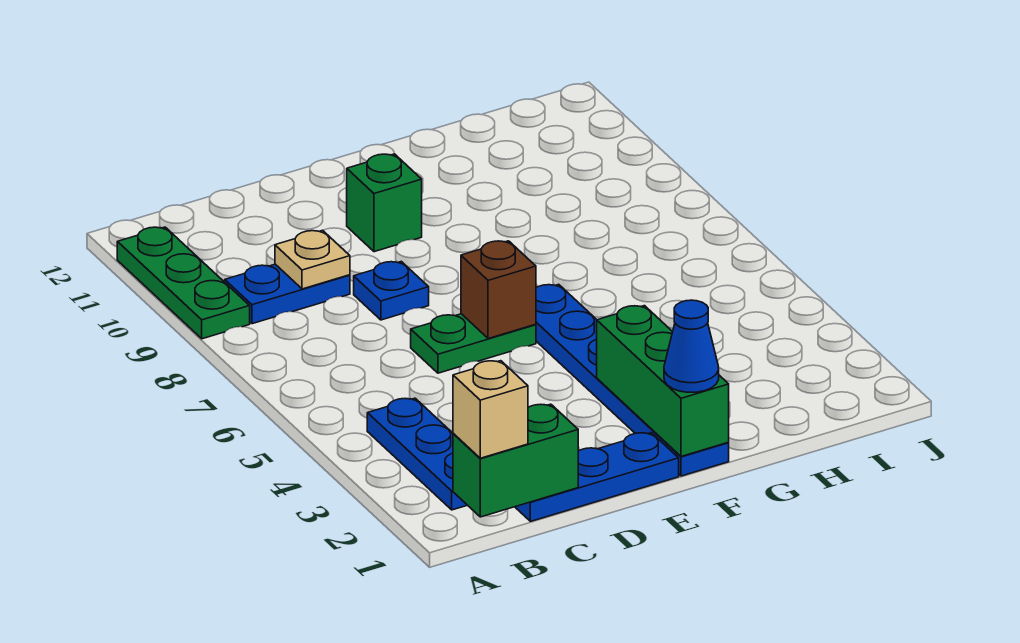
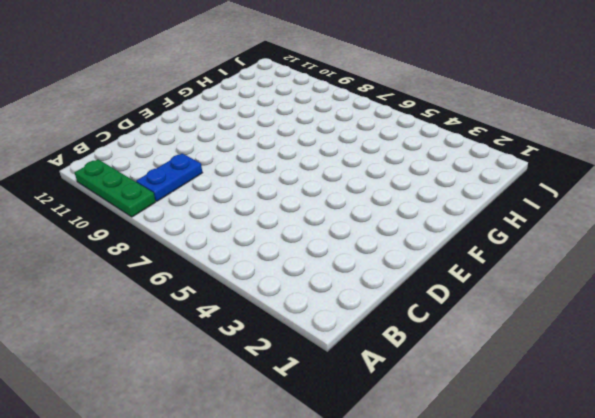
none -> blue plate B2:B4 level 1
none -> blue plate C1:E1 level 1
none -> green plate D6:E6 level 1

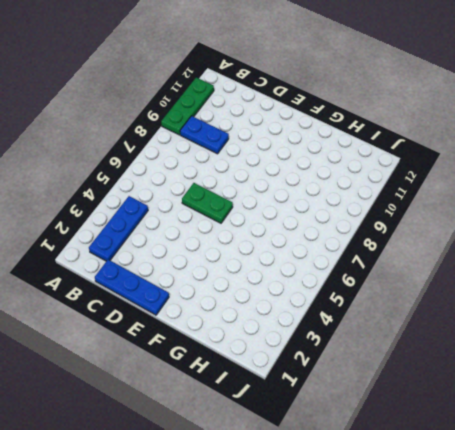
none -> blue plate D8 level 1
none -> green brick E10 level 1
none -> blue plate F1:F6 level 1

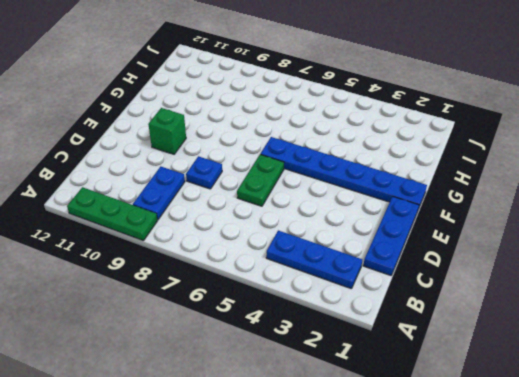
none -> green brick B1:C1 level 2
none -> tan plate C9 level 2
none -> brown brick E6 level 2

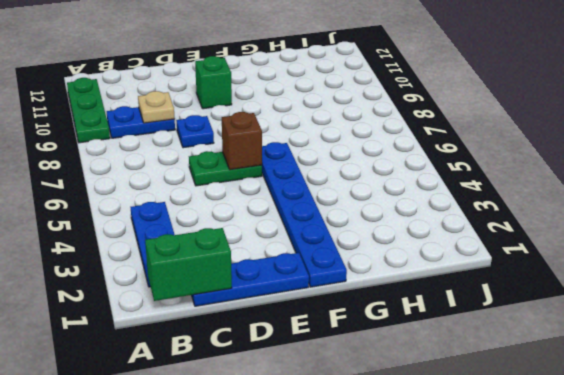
none -> green brick F1:F3 level 2
none -> tan brick B1 level 3
none -> blue cone F1 level 3

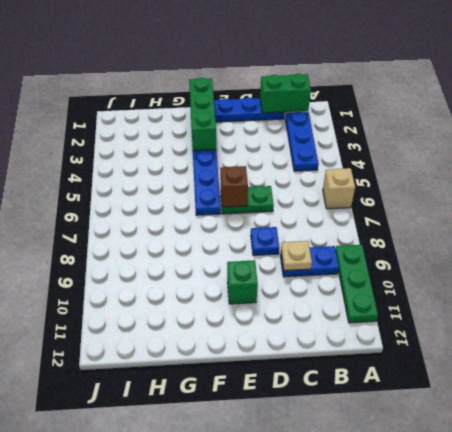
tan brick A6 level 1 -> tan brick B1 level 3
none -> blue cone F1 level 3

